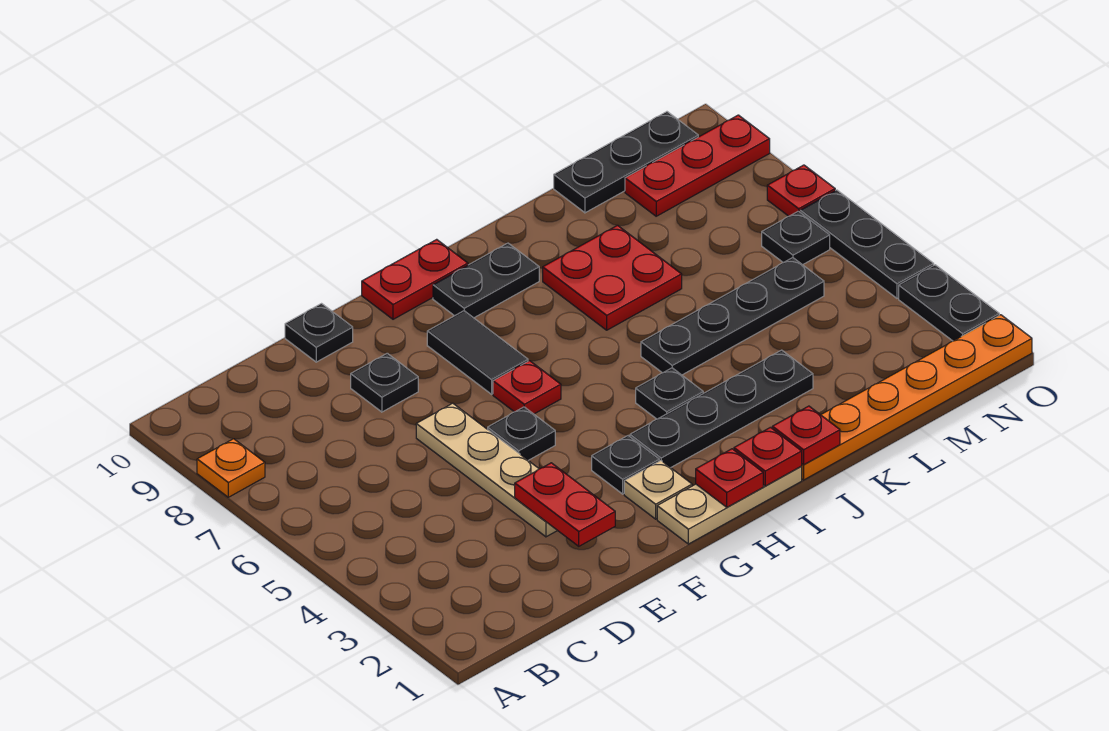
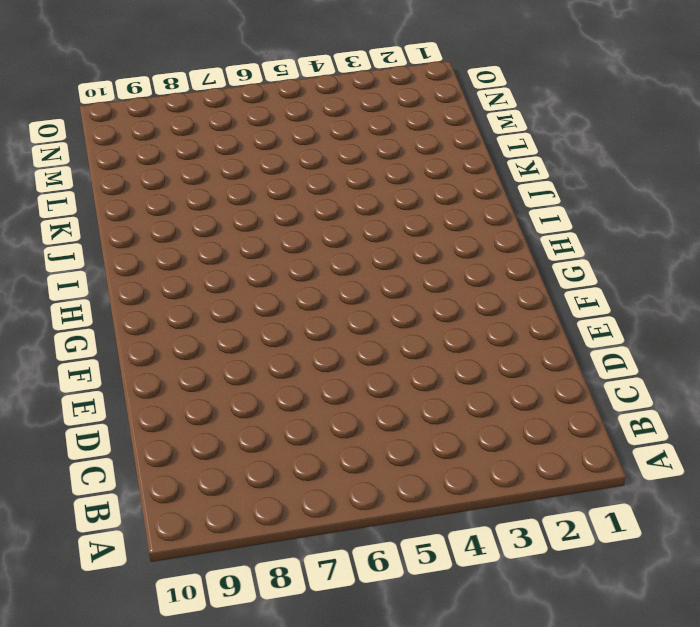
none -> orange plate A8 level 1
none -> tan plate E3:E6 level 1
none -> black plate E8 level 1

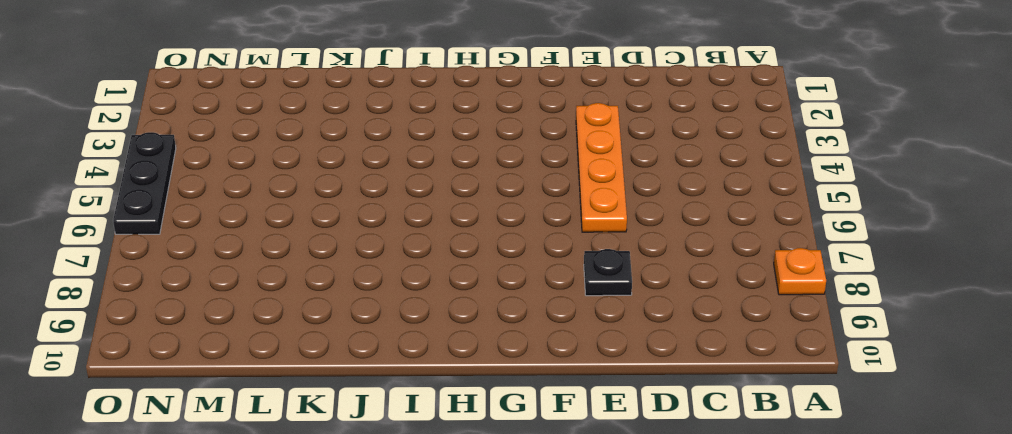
orange plate E3:E6 level 1 -> tan plate E3:E6 level 1
none -> black plate E10 level 1
none -> black plate F5 level 1
none -> tan plate G1:I1 level 1

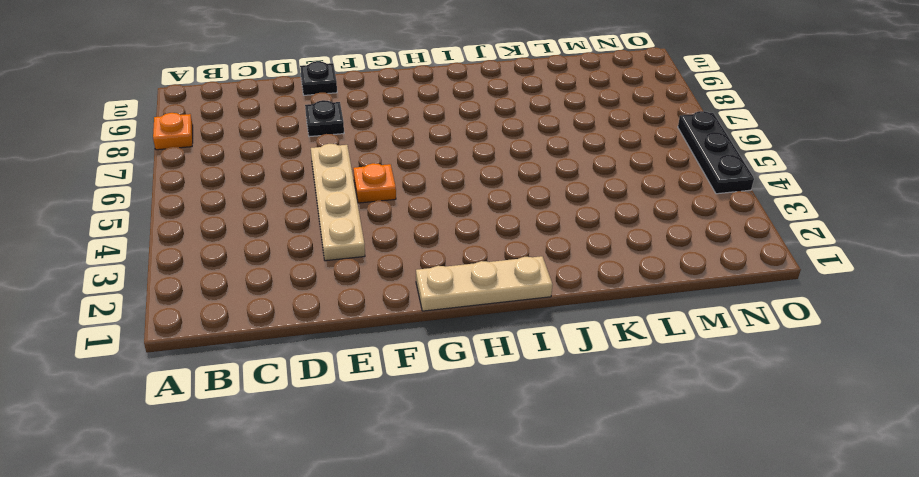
orange plate F5 level 1 -> black plate F5 level 1
none -> tan plate G2 level 1
none -> black plate G3 level 1
none -> red plate G6 level 1

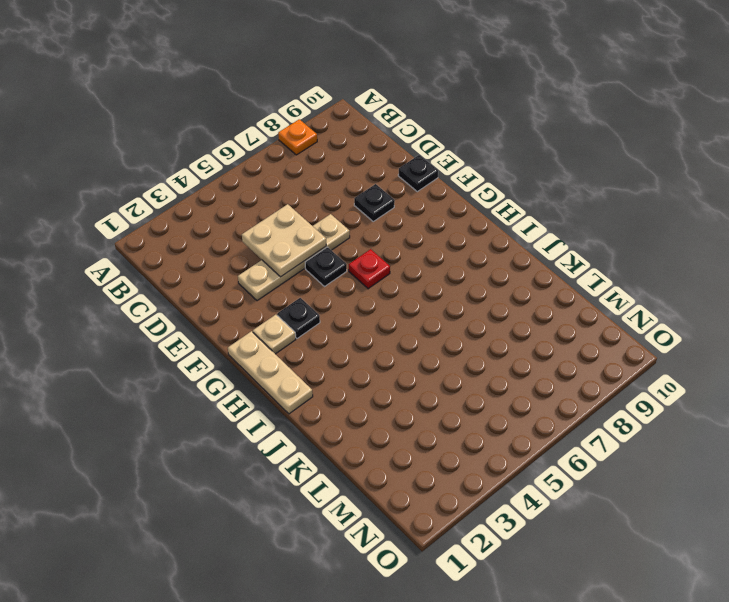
tan plate D4:E5 level 2 -> none
none -> black tile G7:G8 level 1
none -> red plate G10:H10 level 1
none -> black plate H3:K3 level 1

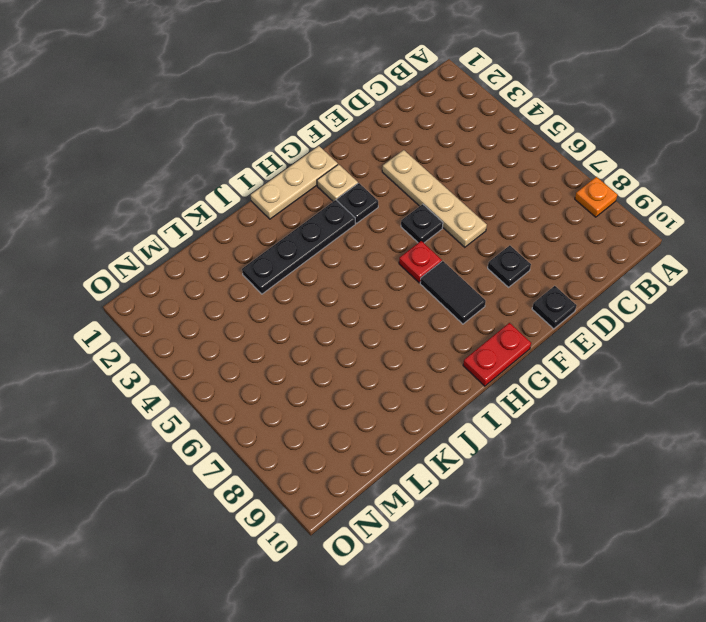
none -> black plate H9:I9 level 1
none -> black plate I4 level 1
none -> orange plate J1:O1 level 1

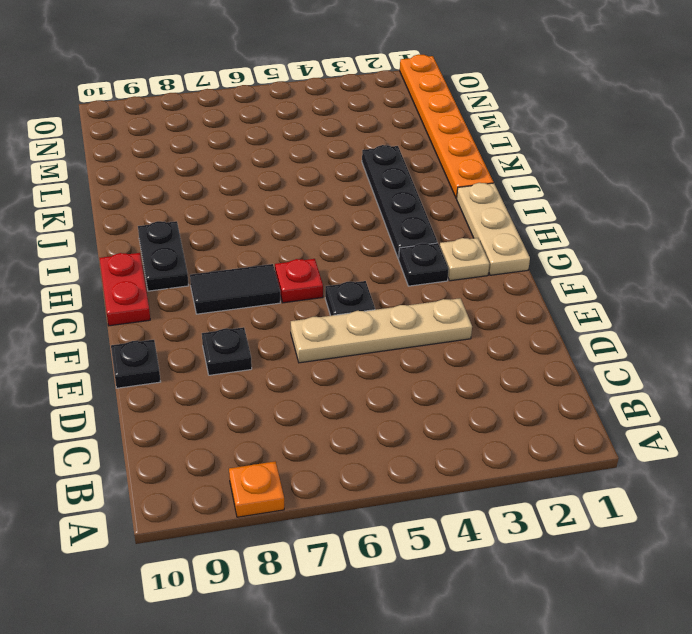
none -> black plate I4 level 1
none -> black plate J5:M5 level 1
none -> red plate J7:K8 level 1

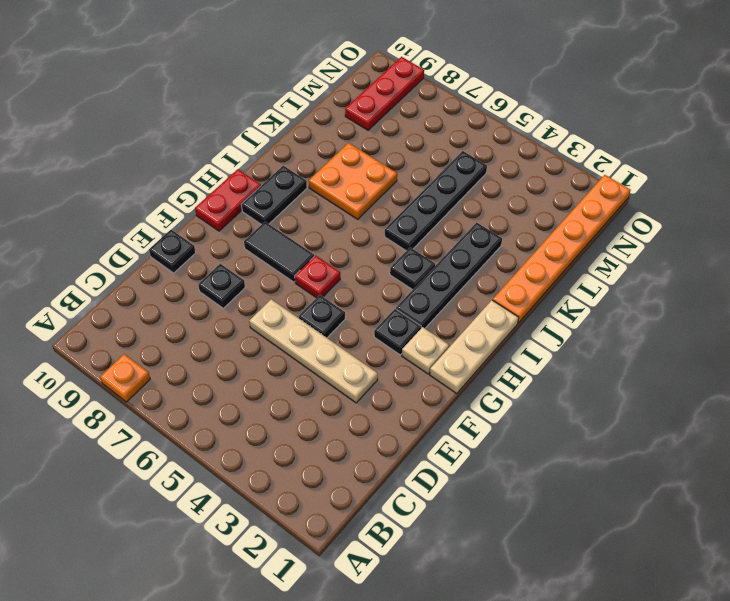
orange plate J7:K8 level 1 -> red plate J7:K8 level 1
none -> black plate L10:N10 level 1
none -> black plate N6 level 1
none -> black plate O2:O3 level 1

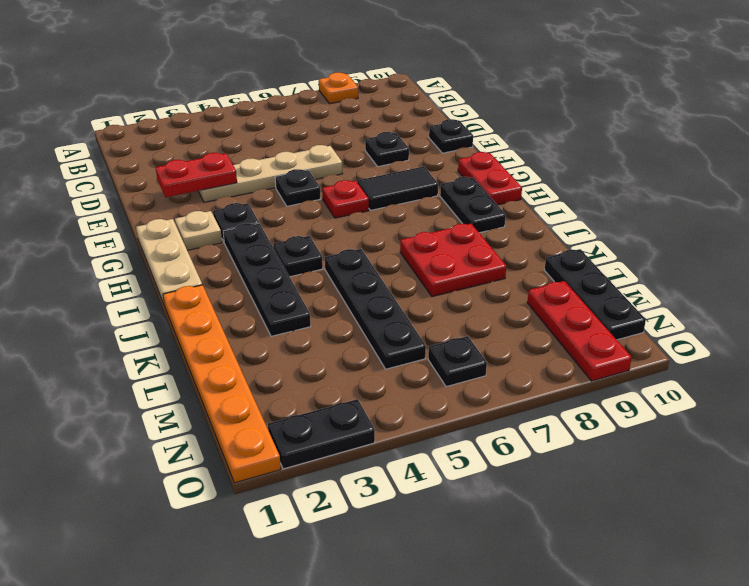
none -> black plate O4:O6 level 1
none -> red plate O7 level 1
none -> red plate H1 level 2

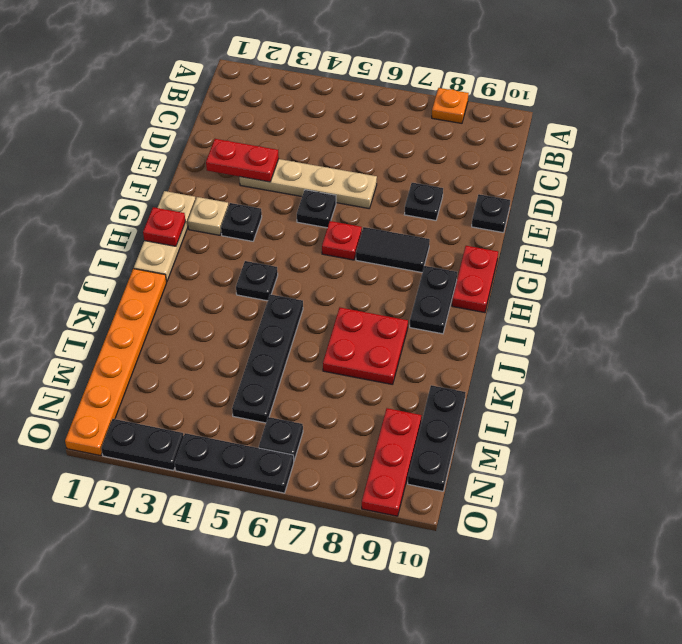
none -> black plate H3:K3 level 1
none -> red plate O7 level 1
none -> red plate I1 level 2

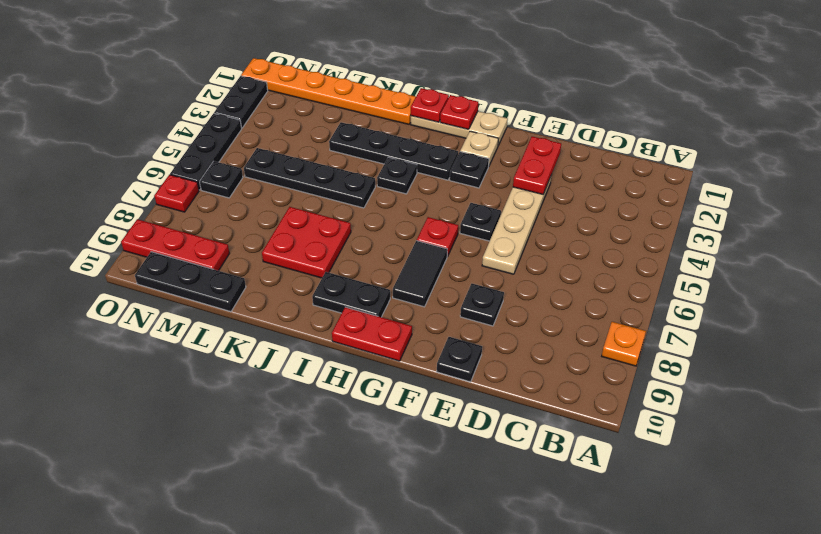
none -> red plate J1 level 2

